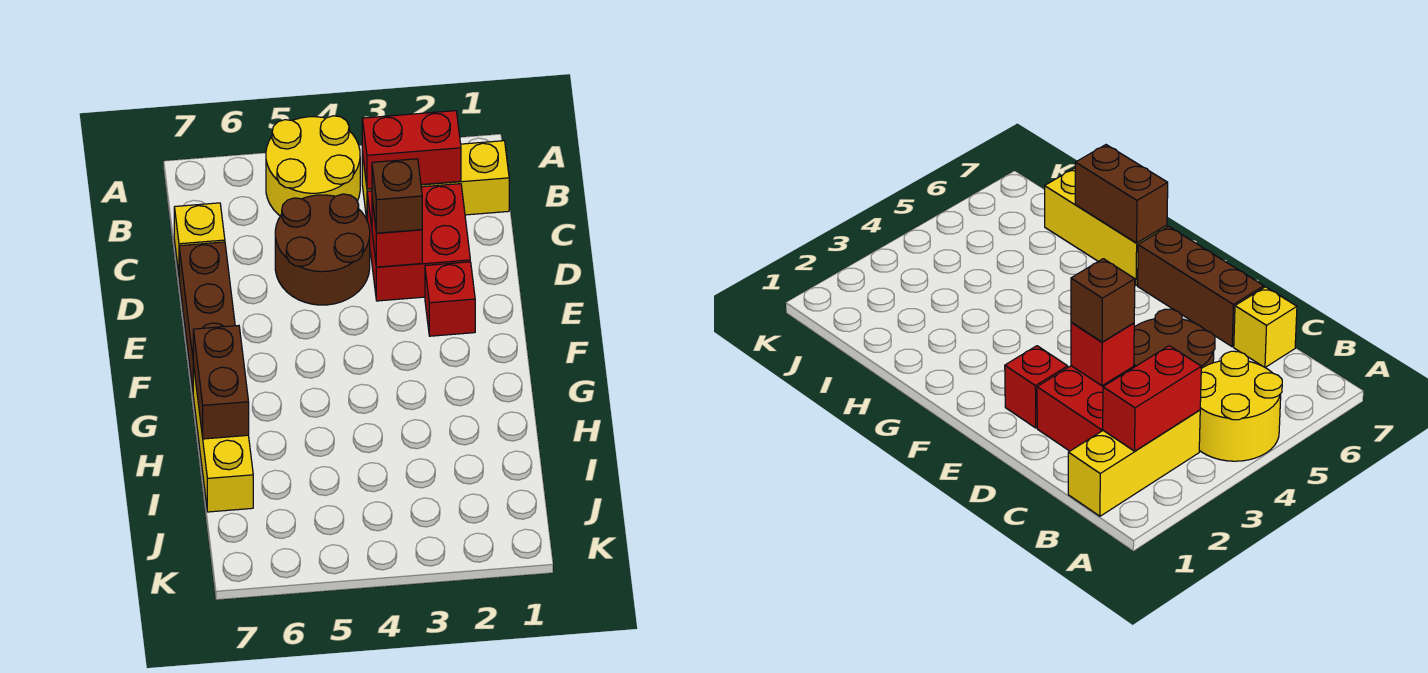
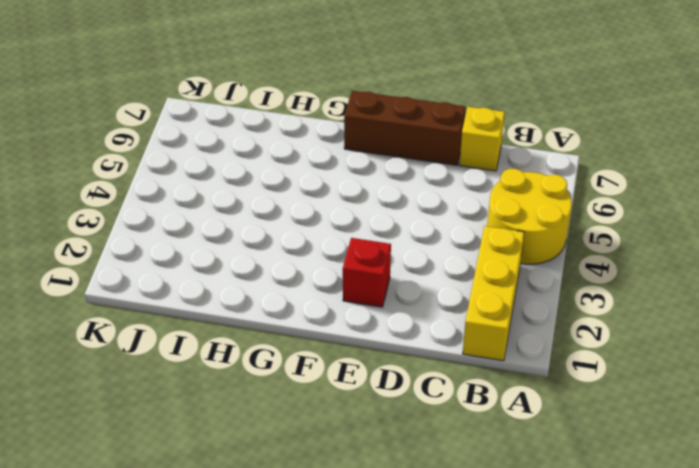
none -> red brick C2:D3 level 1
none -> brown round brick C4:D5 level 1
none -> yellow brick G7:I7 level 1

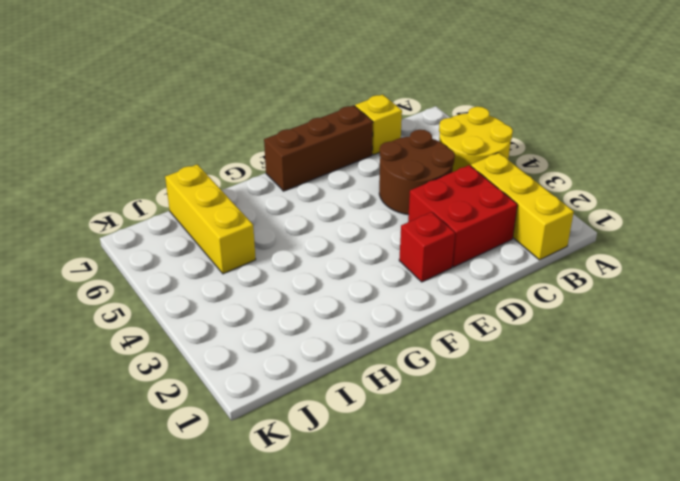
yellow brick I5:I7 level 1 -> yellow brick G7:I7 level 1
none -> red brick B2:B3 level 2
none -> red brick D3 level 2
none -> brown brick G7:H7 level 2

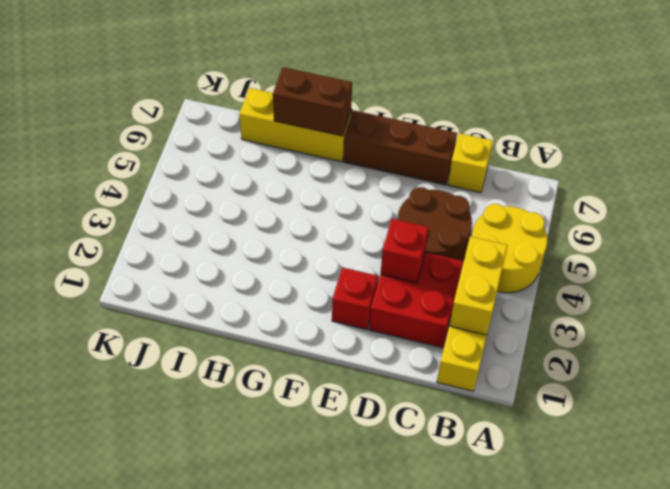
yellow brick B2:B3 level 2 -> red brick B2:B3 level 2
none -> brown brick D3 level 3

